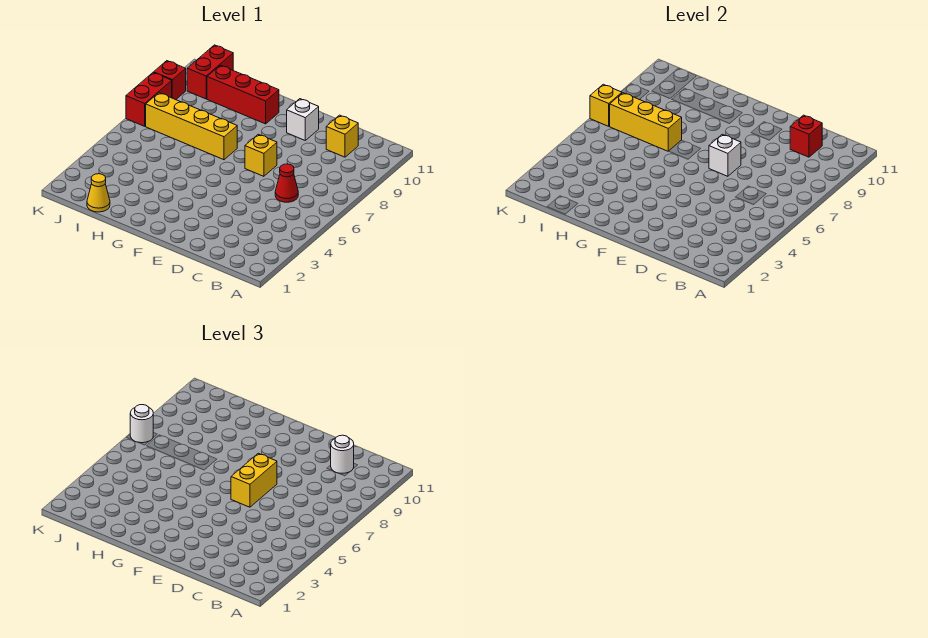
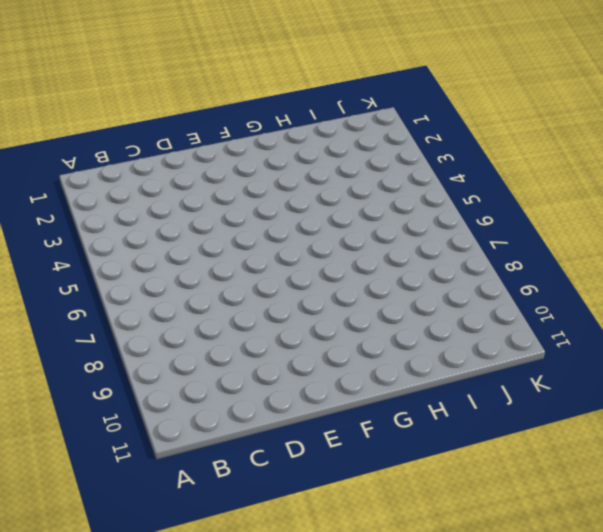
none -> red cone C6 level 1
none -> yellow brick C10 level 1
none -> yellow brick E7 level 1

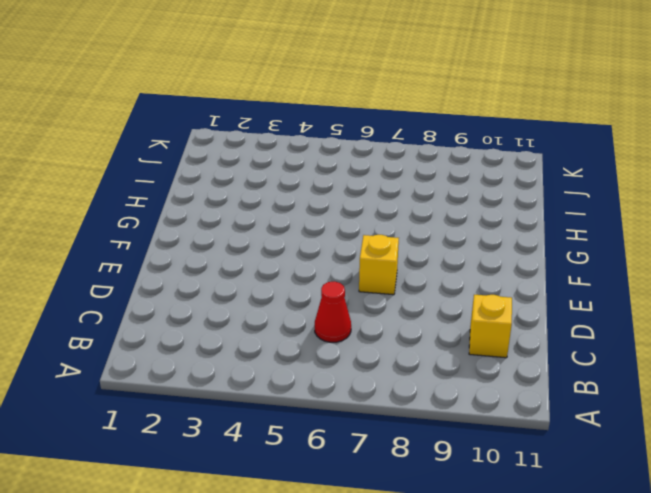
none -> white brick E10 level 1
none -> yellow brick G7:J7 level 1
none -> red brick G10:I10 level 1

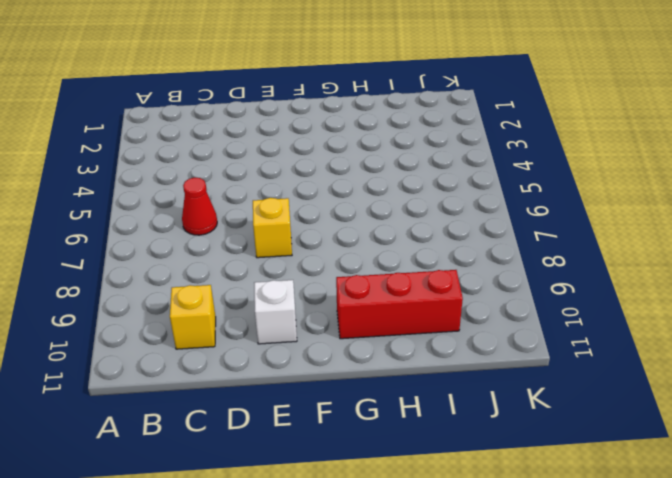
none -> yellow brick G7:J7 level 1
none -> yellow cone I1 level 1
none -> red brick J10:J11 level 1

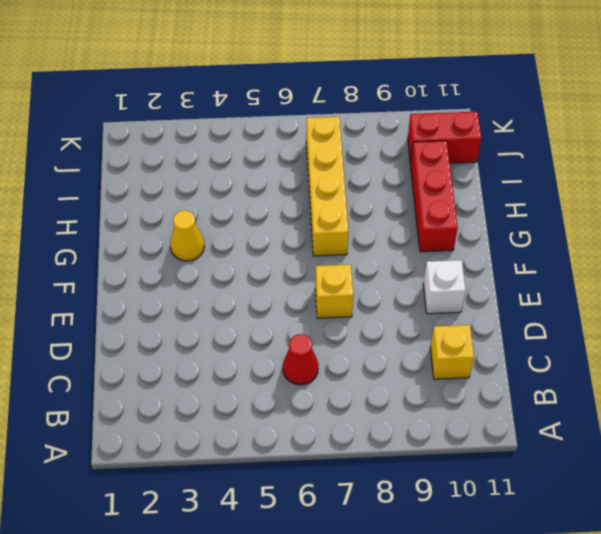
yellow cone G3 level 1 -> yellow cone I1 level 1
none -> red brick K7:K8 level 1
none -> red brick K9 level 1
none -> red brick C10 level 2

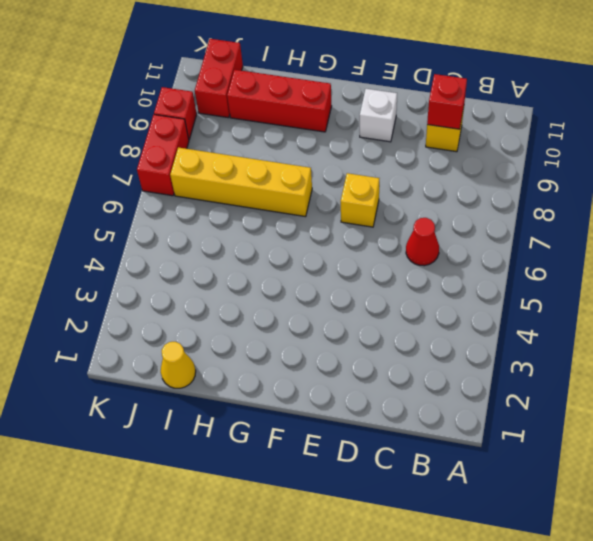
none -> white brick E7 level 2
none -> yellow brick H7:J7 level 2
none -> yellow brick K7 level 2

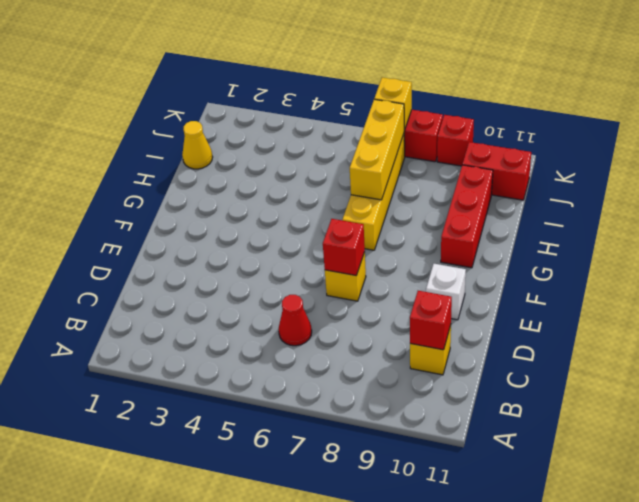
red brick E7 level 2 -> white brick E7 level 2
none -> white round brick C10 level 3
none -> yellow brick E6:E7 level 3
none -> white round brick K7 level 3

